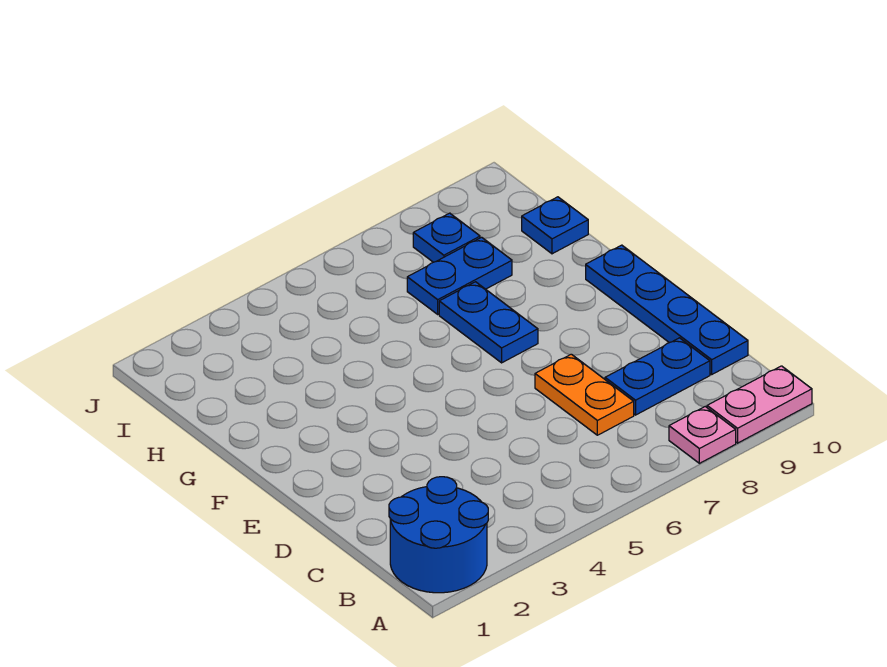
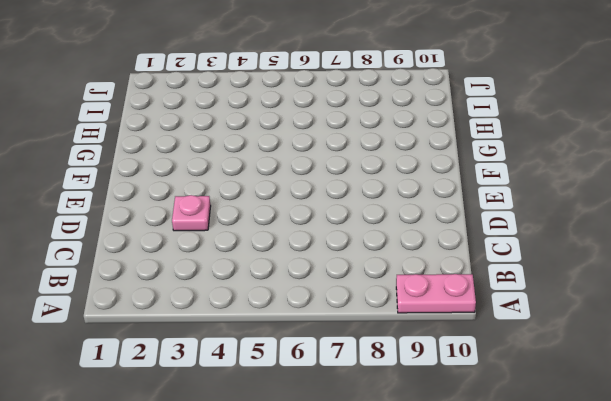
pink plate D3 level 1 -> pink plate A8 level 1
none -> blue round brick A1:B2 level 1
none -> orange plate C7:D7 level 1

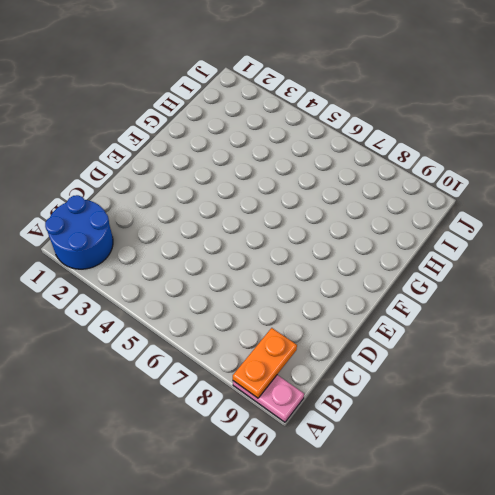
orange plate A9:B9 level 2 -> orange plate C7:D7 level 1
none -> pink plate A8 level 1
none -> blue plate C8:C9 level 1

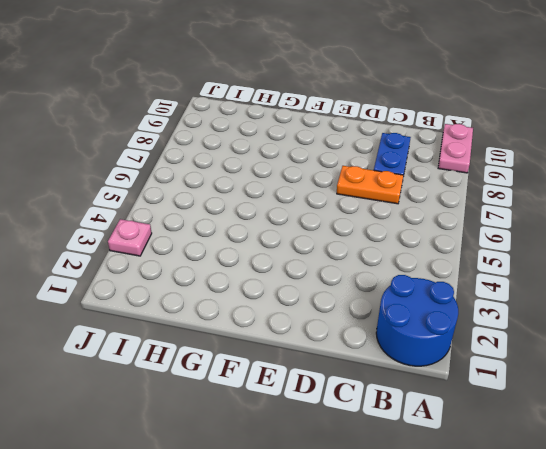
pink plate J3 level 1 -> pink plate A8 level 1
none -> blue plate C10:F10 level 1
none -> blue plate F7:G7 level 1

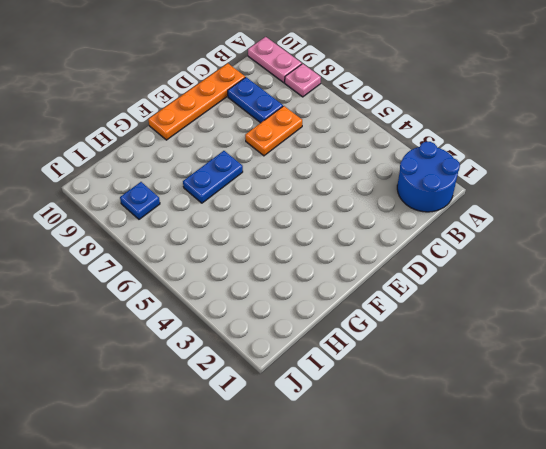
orange plate C10:F10 level 1 -> blue plate C10:F10 level 1
none -> blue plate H7:H8 level 1
none -> blue plate H10 level 1

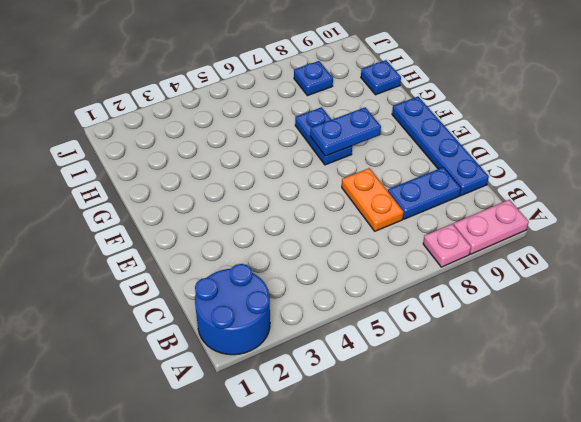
blue plate F7:F8 level 2 -> blue plate H7:H8 level 1

